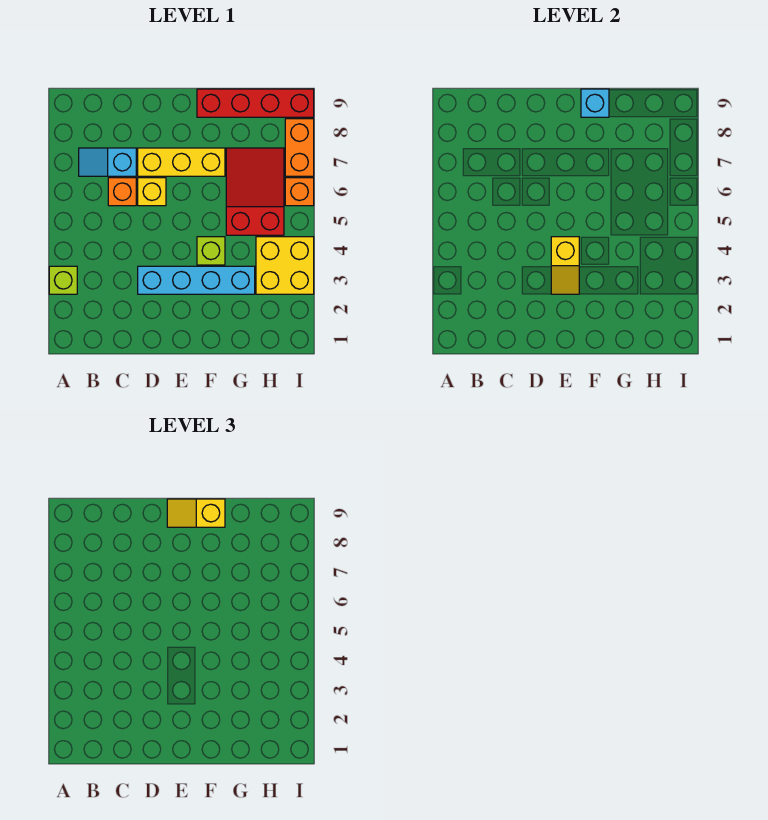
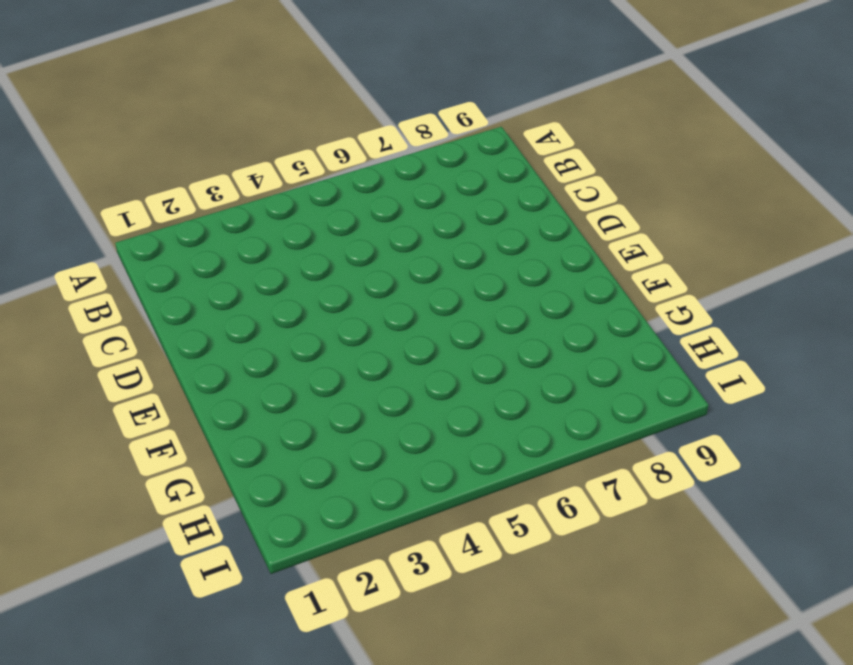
none -> lime brick A3 level 1
none -> cyan slope B7:C7 level 1 top C
none -> orange brick C6 level 1

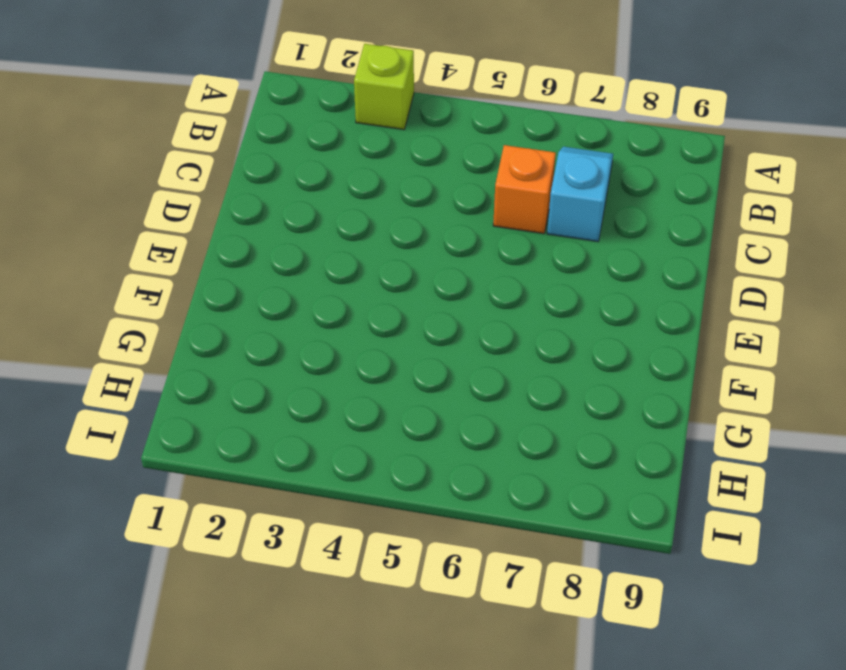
none -> cyan brick D3:G3 level 1
none -> yellow brick D6 level 1
none -> yellow brick D7:F7 level 1

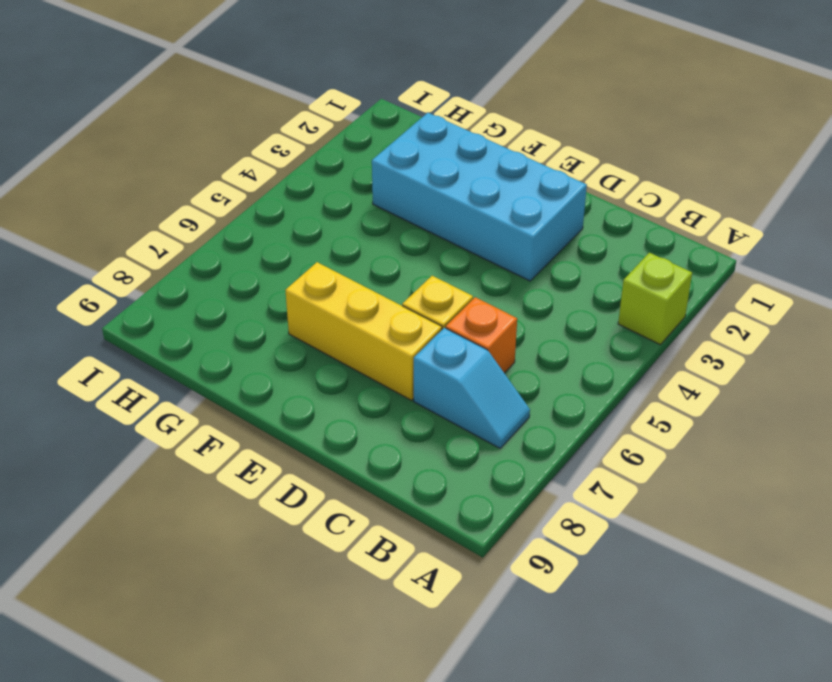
cyan brick D2:G3 level 1 -> cyan brick D3:G3 level 1
none -> lime brick F4 level 1
none -> red brick F9:I9 level 1
none -> red slope G5:H7 level 1 top 5

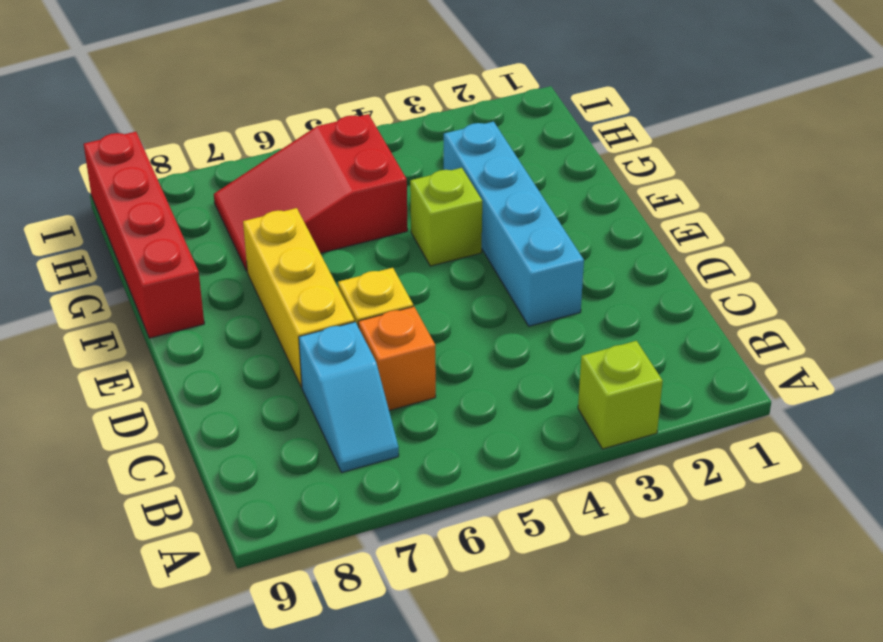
none -> yellow brick H3:I4 level 1
none -> orange brick I6 level 1
none -> orange brick I7:I8 level 1

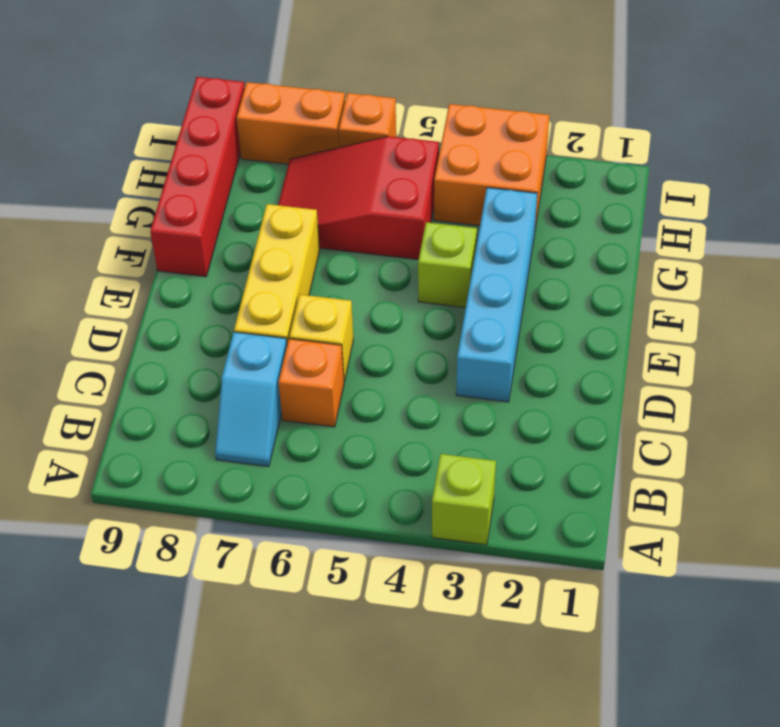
orange brick H3:I4 level 1 -> yellow brick H3:I4 level 1
none -> yellow slope E3:E4 level 2 top 4
none -> cyan brick F9 level 2
none -> yellow slope E9:F9 level 3 top F

